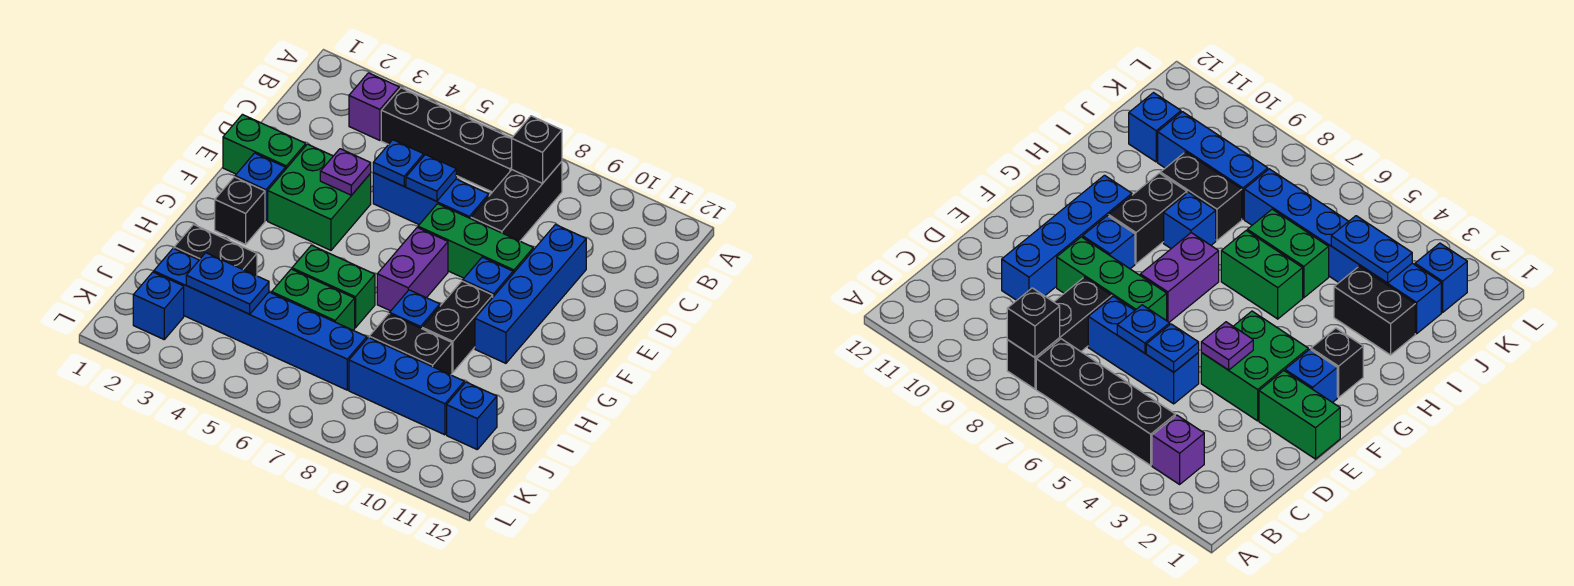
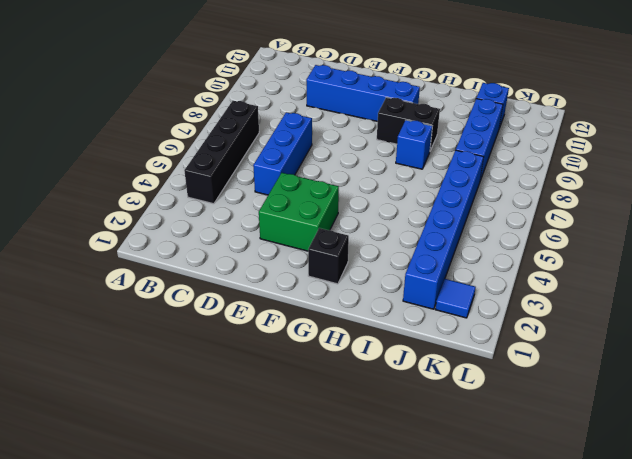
blue tile K2 level 1 -> blue brick K2 level 1
none -> purple brick B3 level 1
none -> black brick B8:D8 level 1
none -> green brick E1:E2 level 1

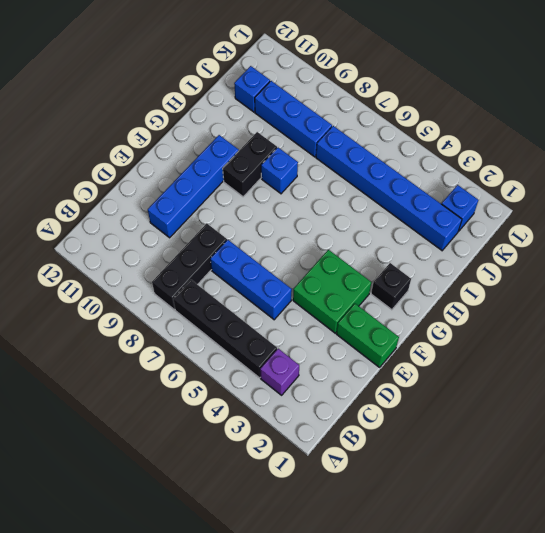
none -> green brick E7:E9 level 1
none -> blue brick F2 level 1
none -> purple brick F7:G7 level 1

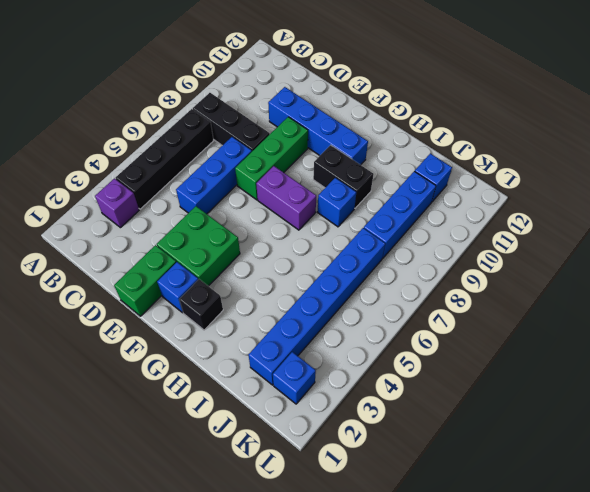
none -> blue brick F9 level 1
none -> green brick H5:H6 level 1
none -> black brick I2:I3 level 1

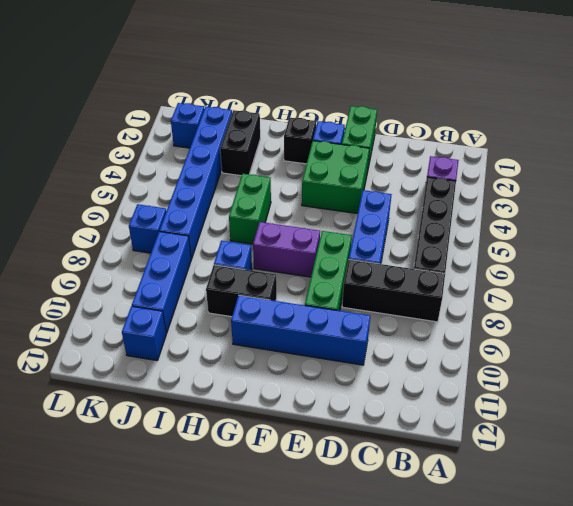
blue brick K7 level 1 -> blue brick F9 level 1
none -> green brick I5:I6 level 1
none -> black brick I8:I9 level 1
none -> black brick B8 level 2

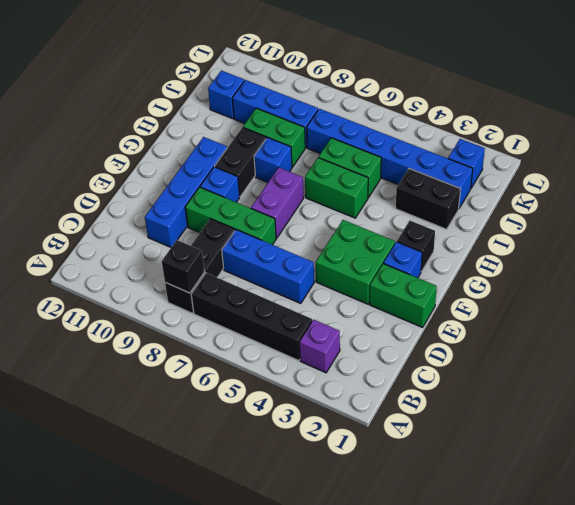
green brick I8:I9 level 1 -> black brick I8:I9 level 1
none -> blue plate D5 level 2
none -> blue plate D6 level 2
none -> purple plate E4 level 2

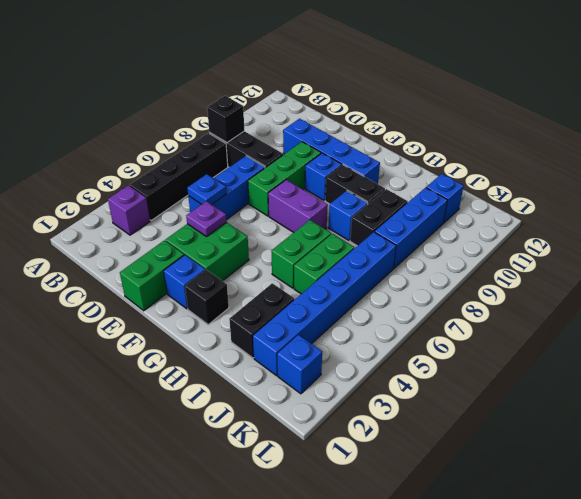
none -> blue plate D6 level 2
none -> blue plate J3:J4 level 2

